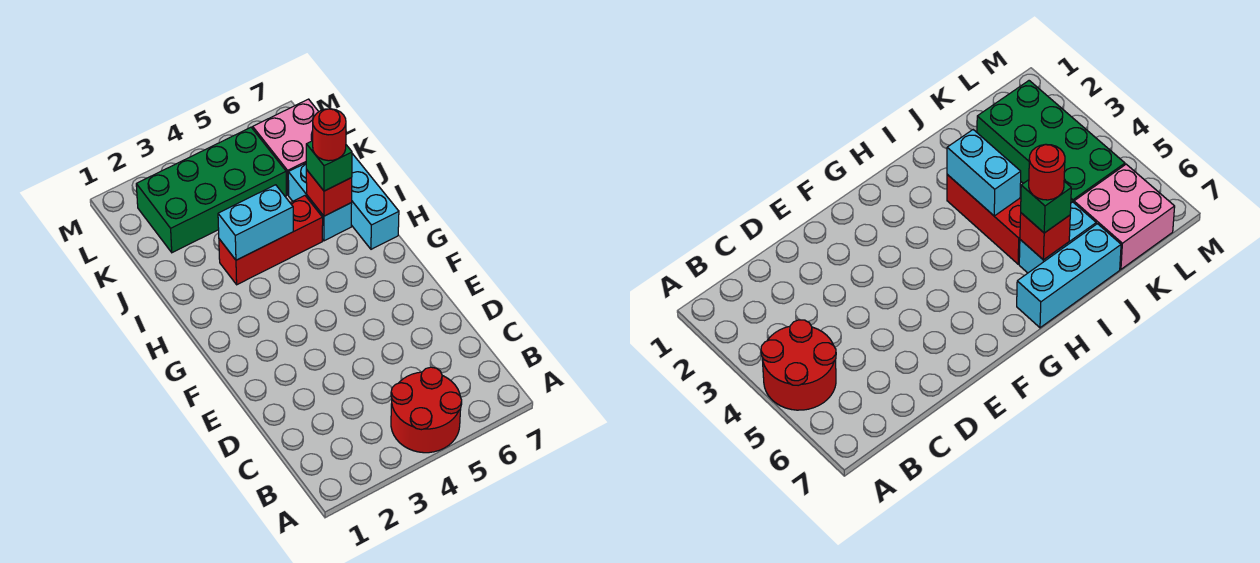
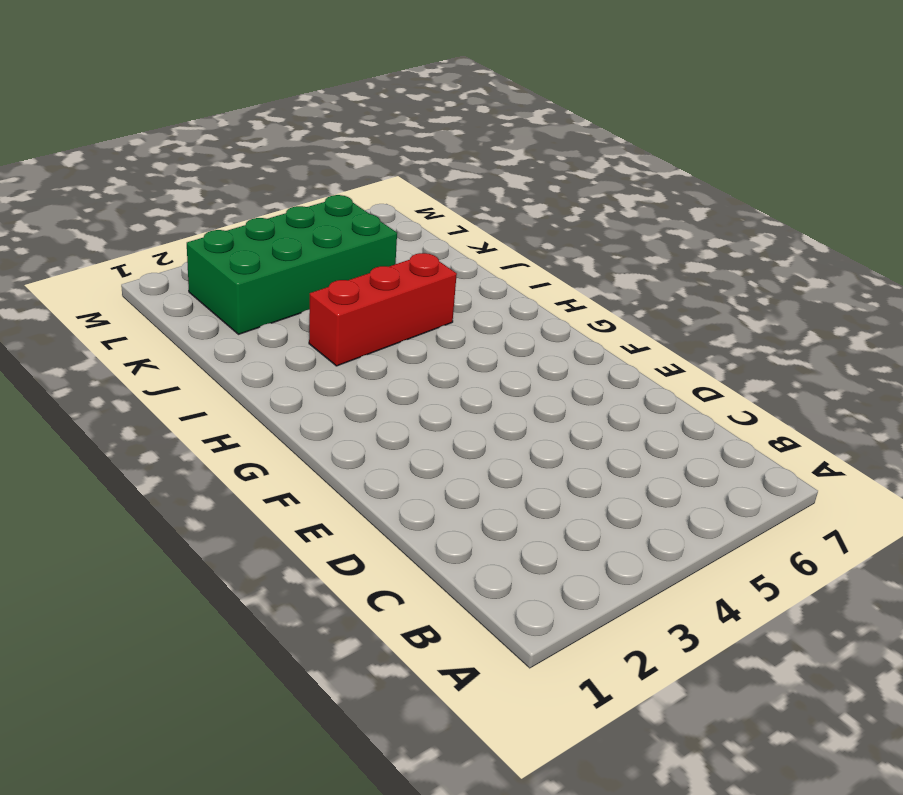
none -> red round brick A4:B5 level 1
none -> cyan brick H7:J7 level 1

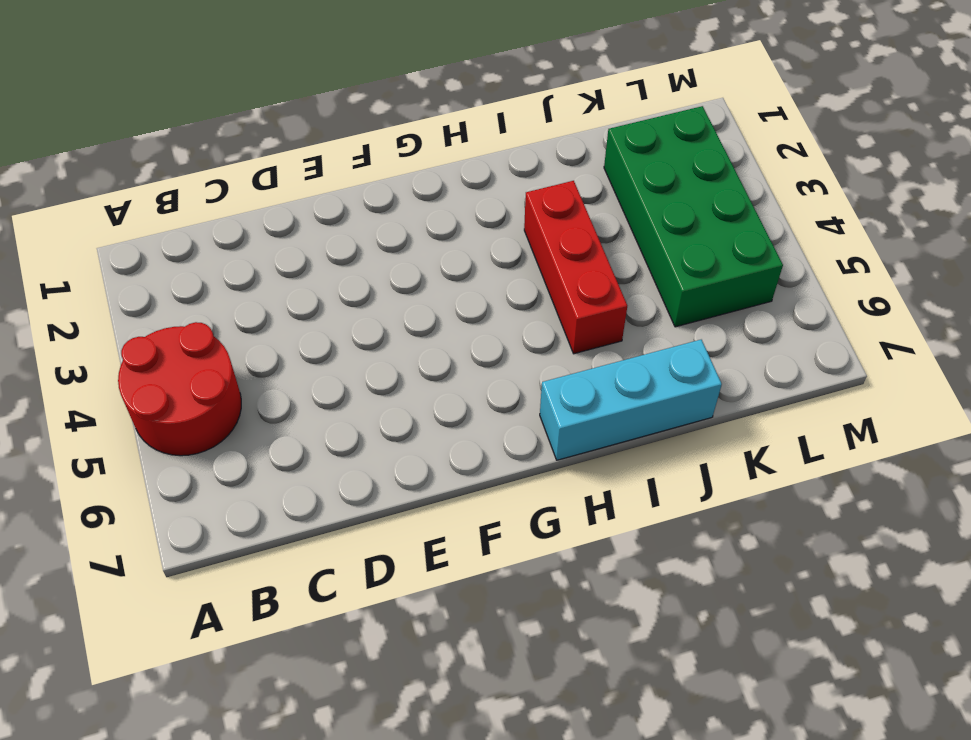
none -> cyan brick I6:J6 level 1
none -> pink brick K6:L7 level 1

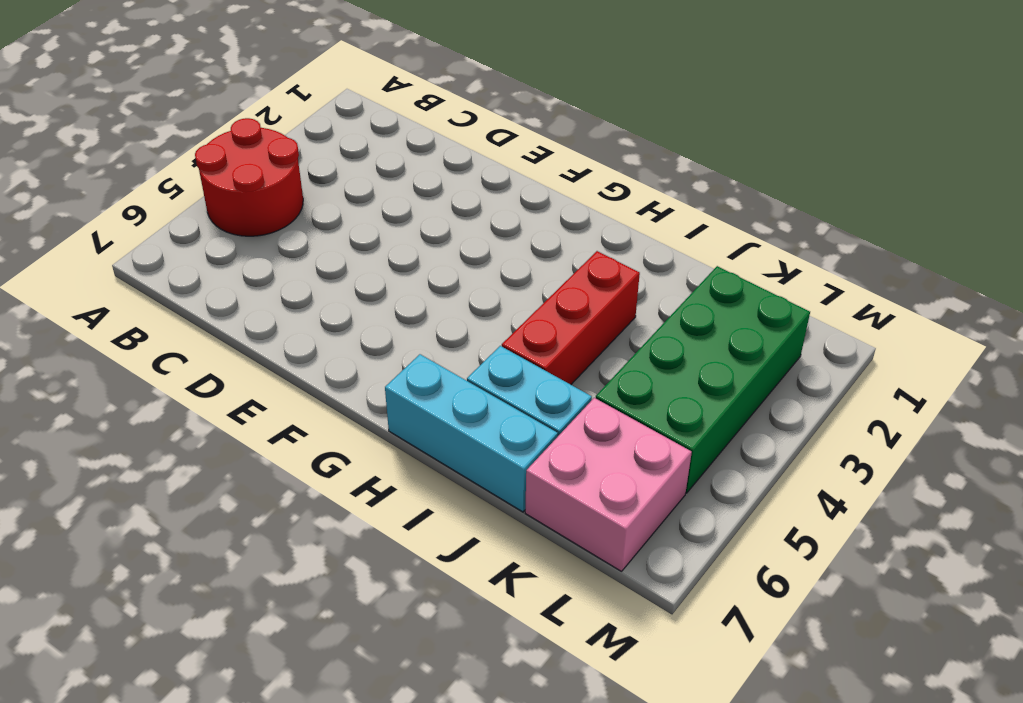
none -> cyan brick I3:I4 level 2
none -> red brick I6 level 2

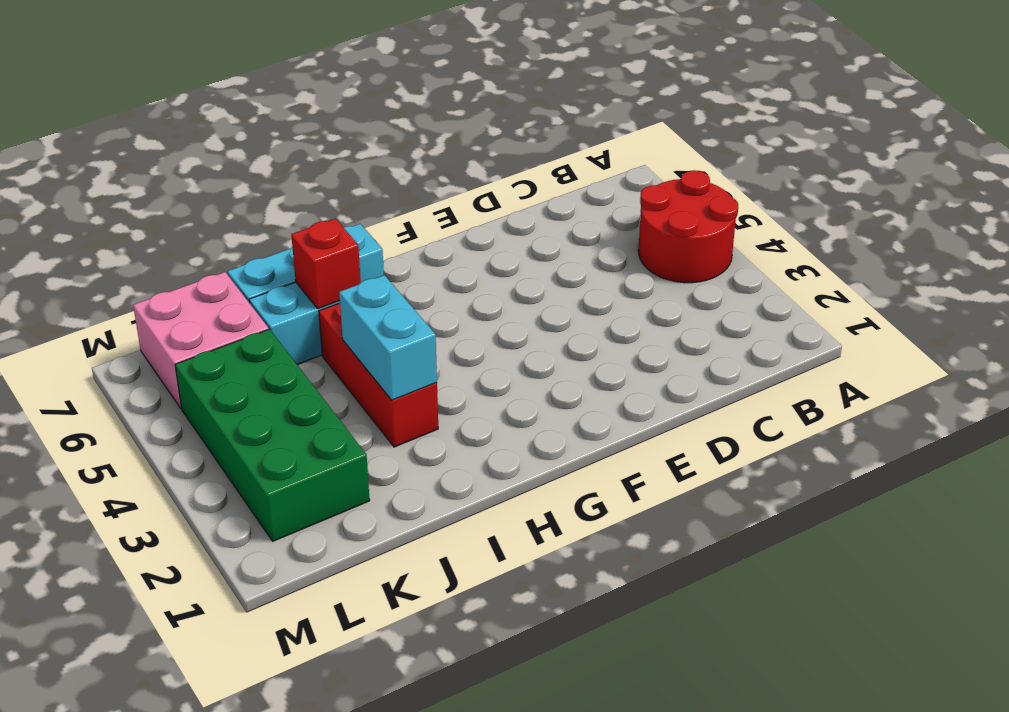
none -> green brick I6 level 3
none -> red round brick I6 level 4

